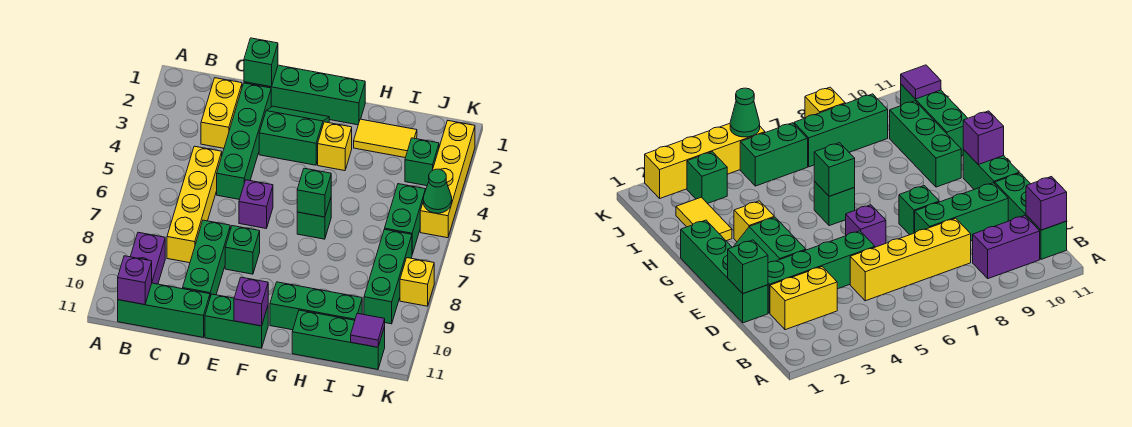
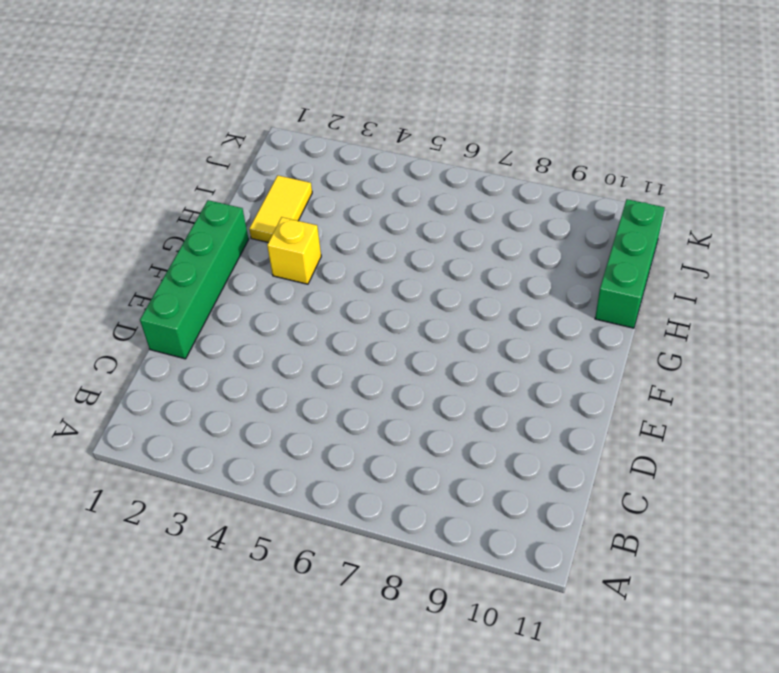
none -> purple brick B9:B10 level 1
none -> green brick B11:D11 level 1
none -> yellow brick C2:C3 level 1

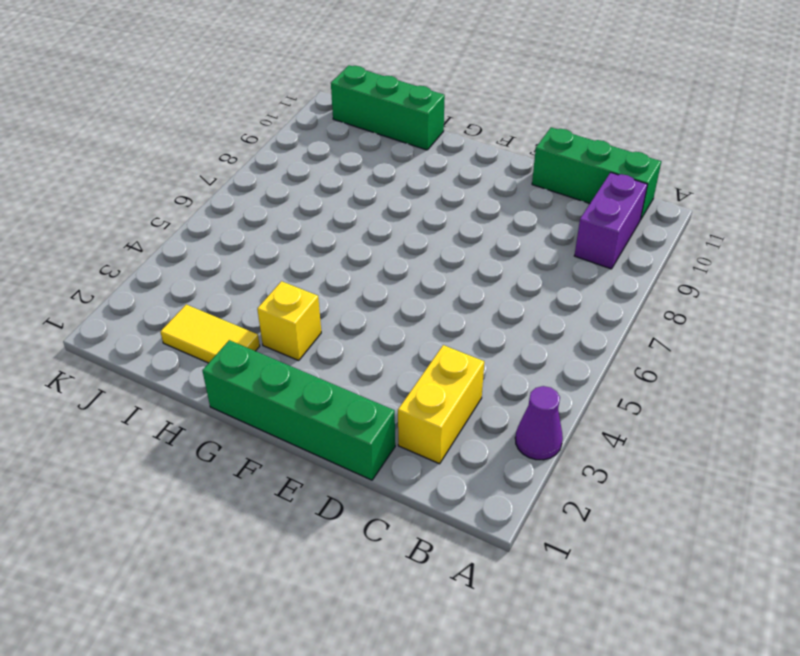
purple cone A3 level 1 -> none
none -> yellow brick C5:C8 level 1
none -> green brick D2:D5 level 1
none -> green brick D8:D10 level 1

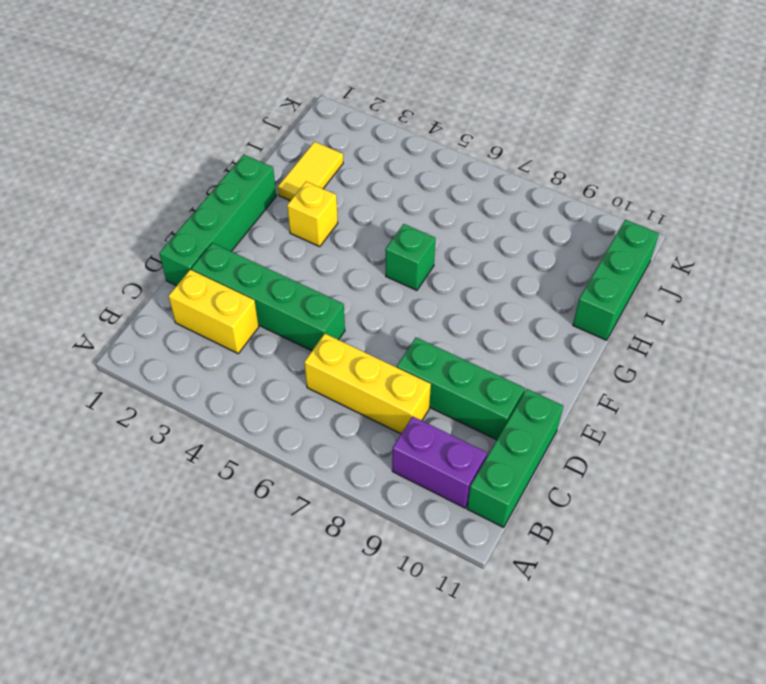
yellow brick C6:C8 level 1 -> yellow brick C5:C8 level 1
none -> green slope E2:F3 level 1 top 3
none -> purple brick E6 level 1
none -> green brick E8 level 1

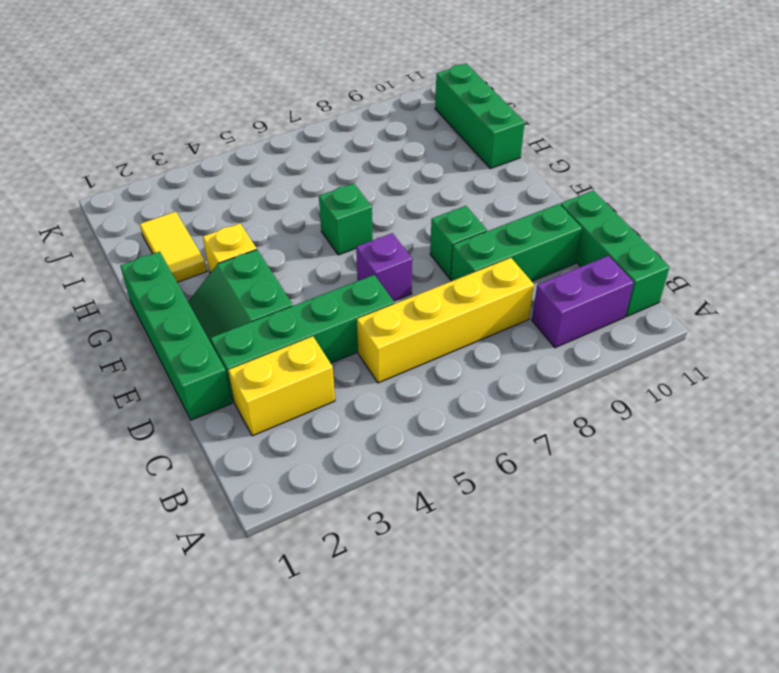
none -> green brick E11:F11 level 1
none -> green brick G10:I10 level 1
none -> green brick J3 level 1

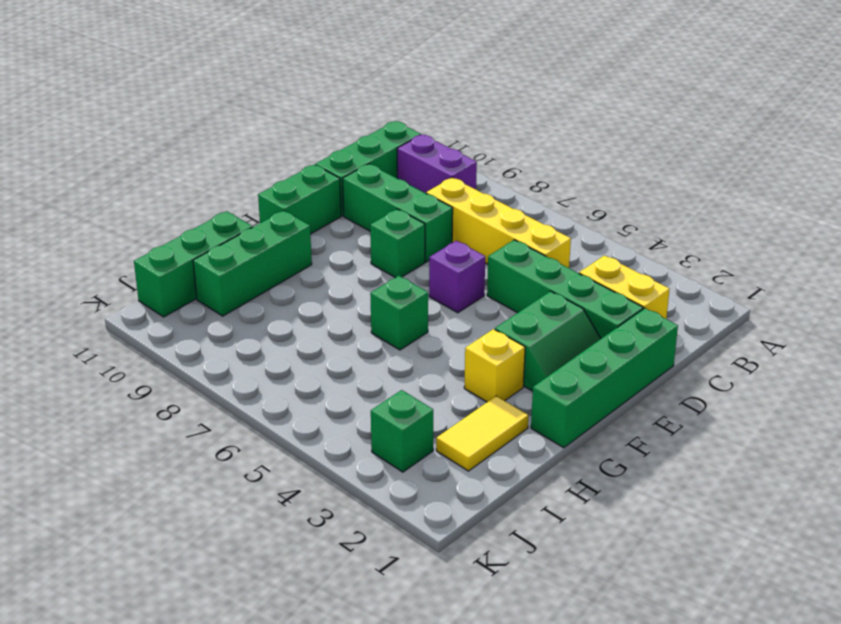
none -> green brick J5:J6 level 1
none -> green brick J7:J9 level 1
none -> yellow brick K2:K5 level 1

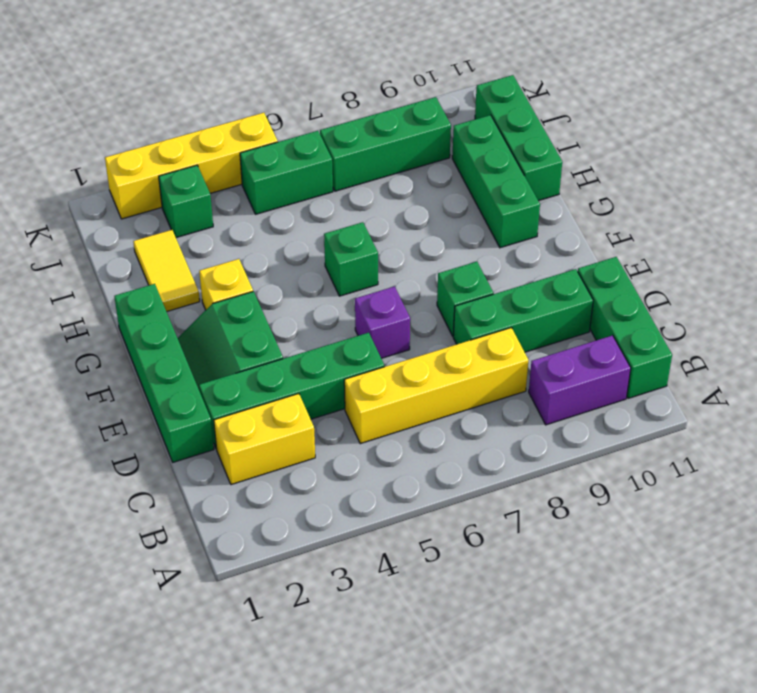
none -> green brick E11:F11 level 1
none -> yellow brick K8 level 1
none -> purple brick B11 level 2

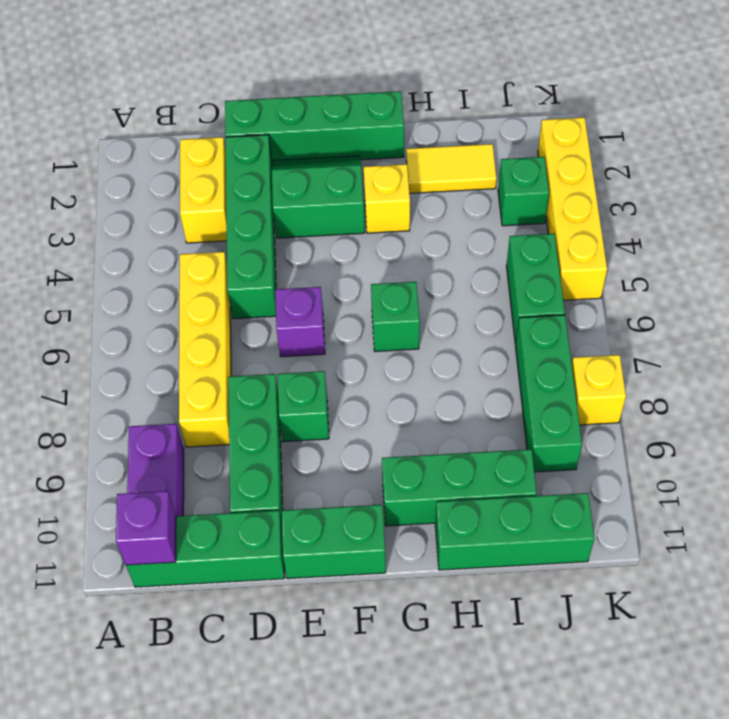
none -> green brick D1 level 2
none -> purple brick F11 level 2
none -> green brick G6 level 2

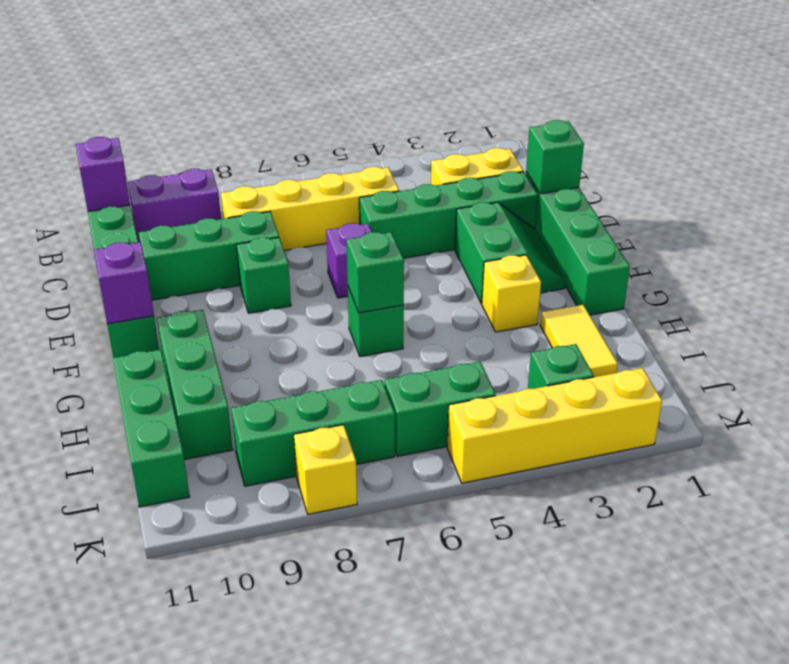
none -> purple tile J11 level 2
none -> green cone K5 level 2

